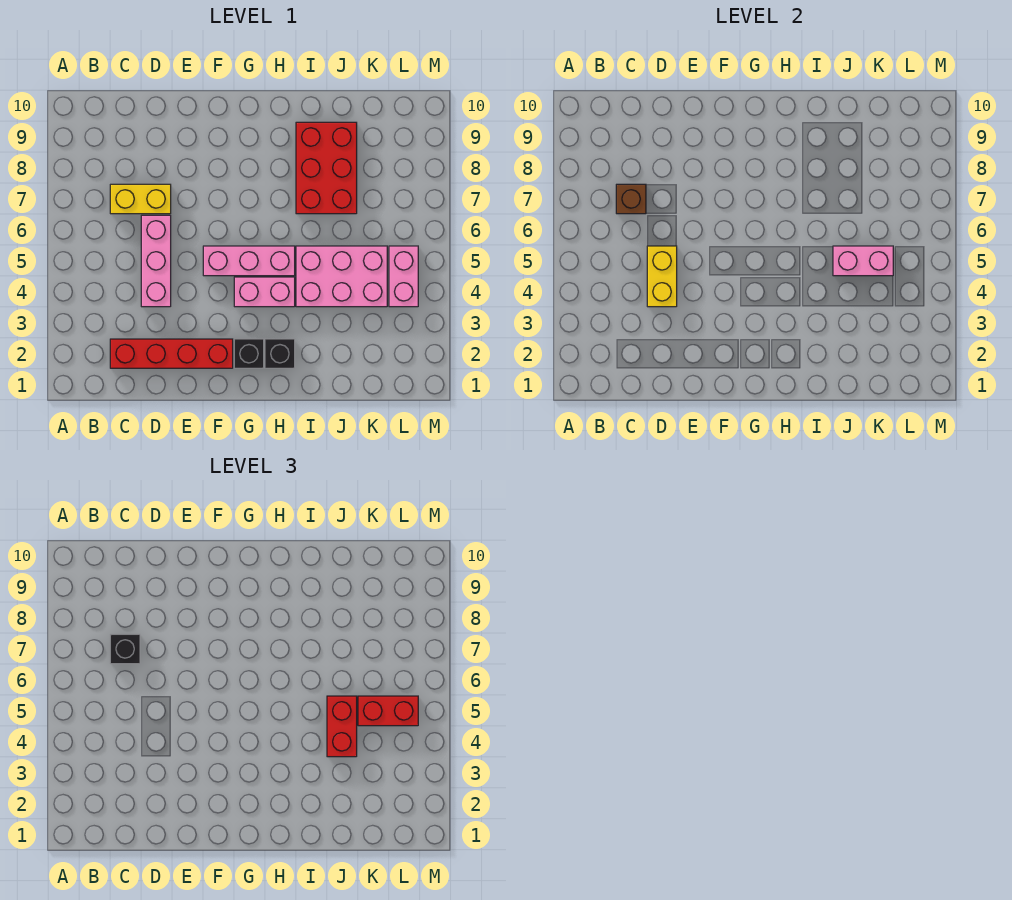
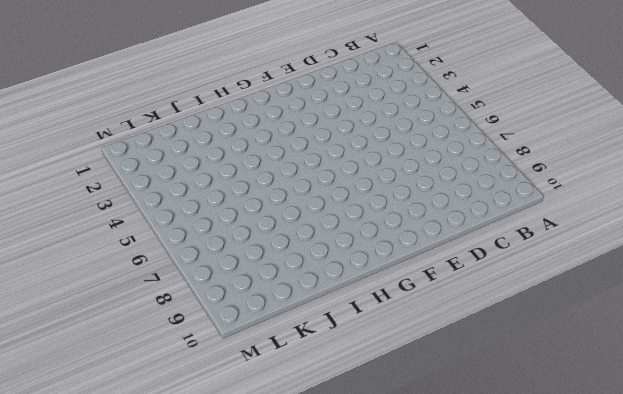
none -> red brick C2:F2 level 1
none -> yellow brick C7:D7 level 1
none -> pink brick D4:D6 level 1

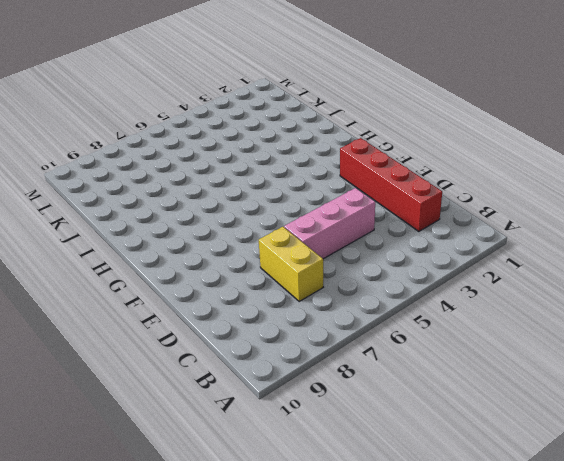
none -> pink brick F5:H5 level 1
none -> black brick G2 level 1
none -> pink brick G4:H4 level 1

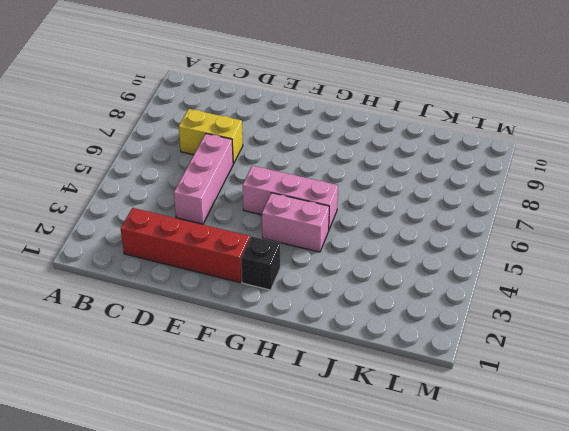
none -> black brick H2 level 1
none -> pink brick I4:K5 level 1
none -> red brick I7:J9 level 1

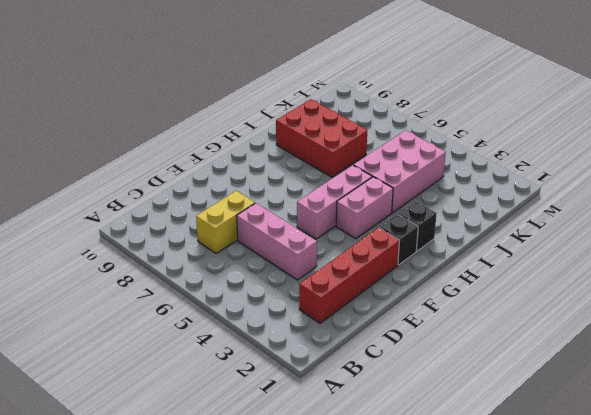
none -> pink brick L4:L5 level 1
none -> brown brick C7 level 2
none -> yellow brick D4:D5 level 2

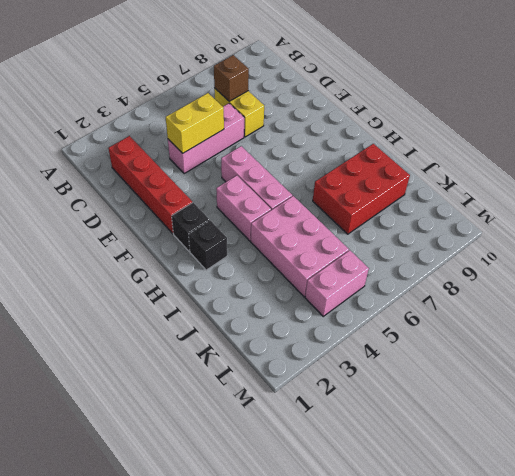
none -> pink brick J5:K5 level 2
none -> black brick C7 level 3
none -> red brick J4:J5 level 3

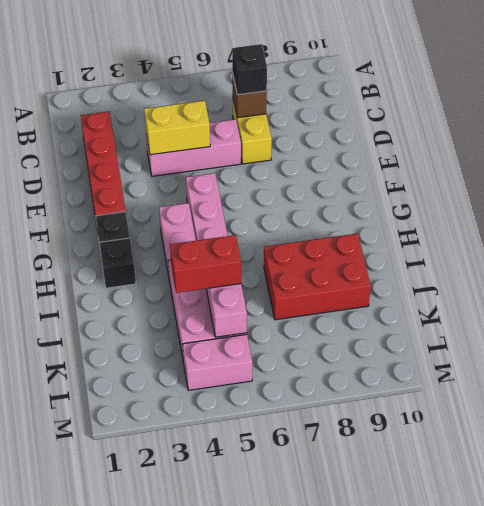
none -> red brick K5:L5 level 3

